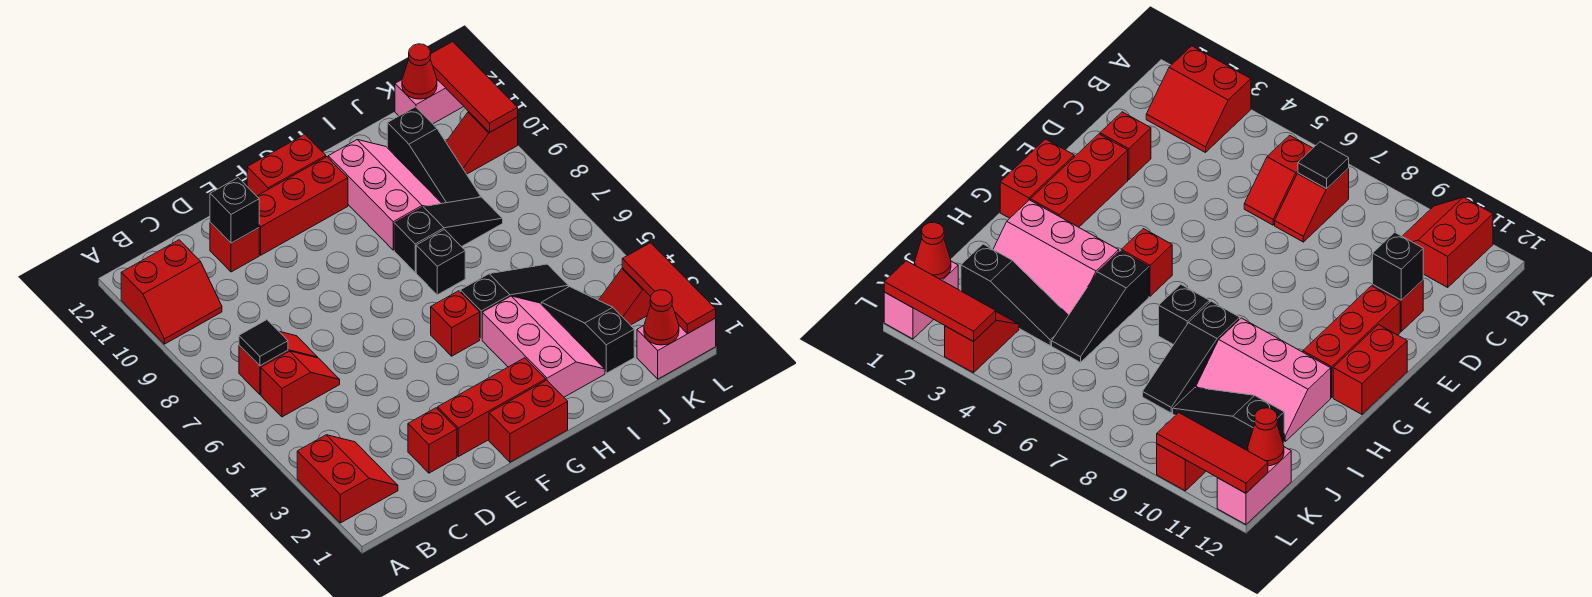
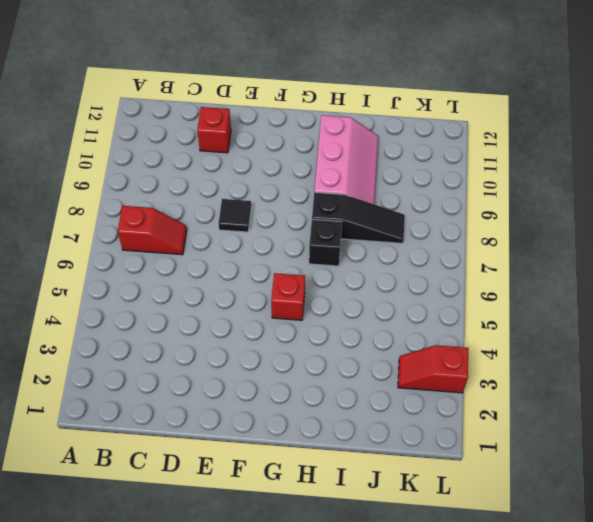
black tile E8 level 1 -> black tile B7 level 2
none -> red slope A2:B3 level 1 top A
none -> red slope A10:B11 level 1 top 11
none -> red slope B6:C6 level 1 top B

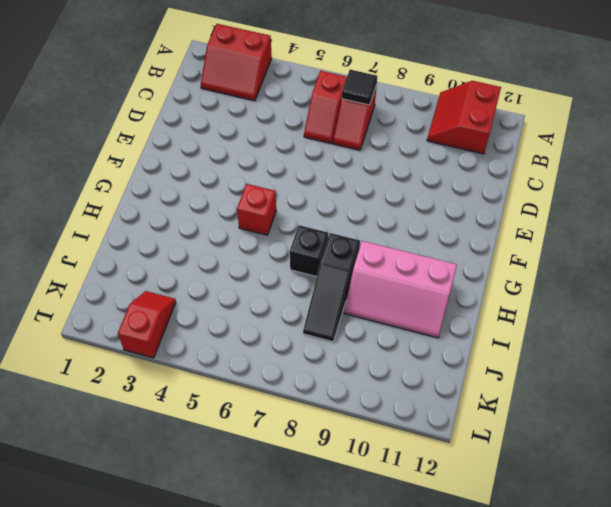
none -> red brick D2 level 1
none -> red brick D11 level 1
none -> red brick E2:G2 level 1

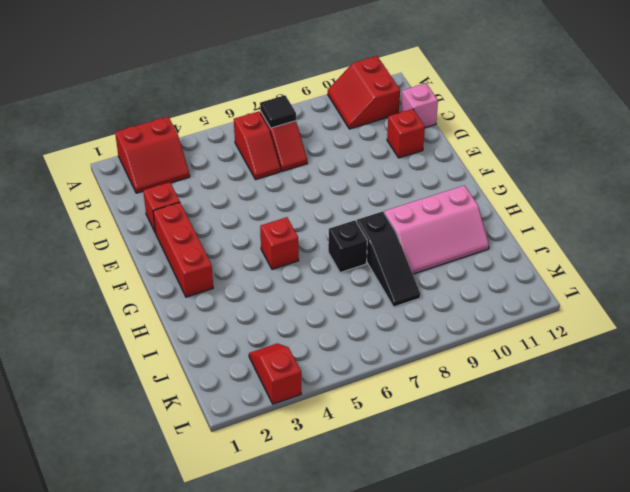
pink brick C12 level 1 -> none
none -> red brick E11:G11 level 1
none -> red brick F1:G1 level 1
none -> red brick F12:G12 level 1

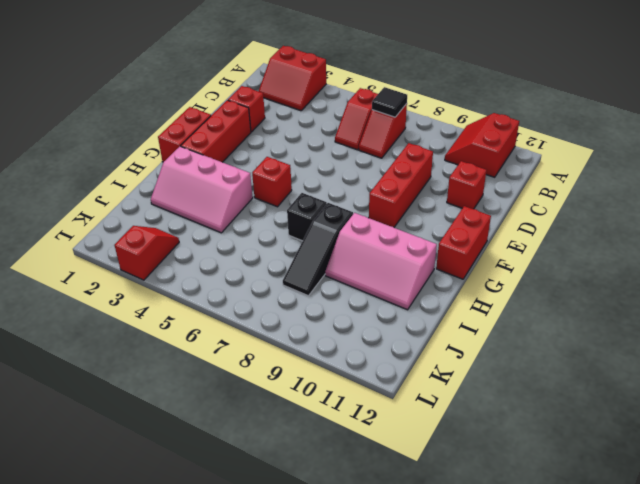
red brick D9:F9 level 1 -> red brick E11:G11 level 1
none -> black slope H5:J5 level 1 top H
none -> black slope J2:J4 level 1 top 2
none -> black slope J9:J11 level 1 top 11

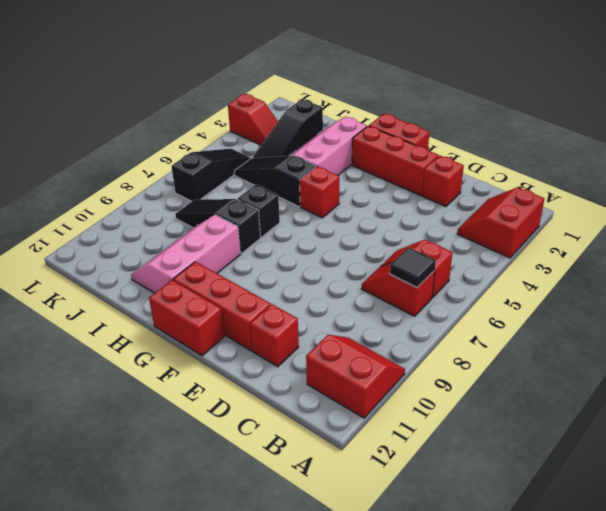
black slope K5:K7 level 1 top 7 -> black slope J9:J11 level 1 top 11
none -> pink brick K1:L1 level 1
none -> red slope K10:L10 level 1 top L
none -> pink brick K12:L12 level 1

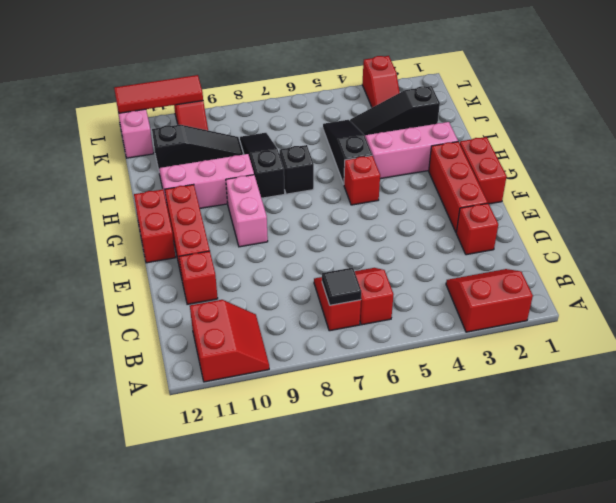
pink brick F9:G9 level 1 -> pink brick K1:L1 level 1
none -> black brick D11 level 2
none -> red cone K1 level 2
none -> red cone K12 level 2

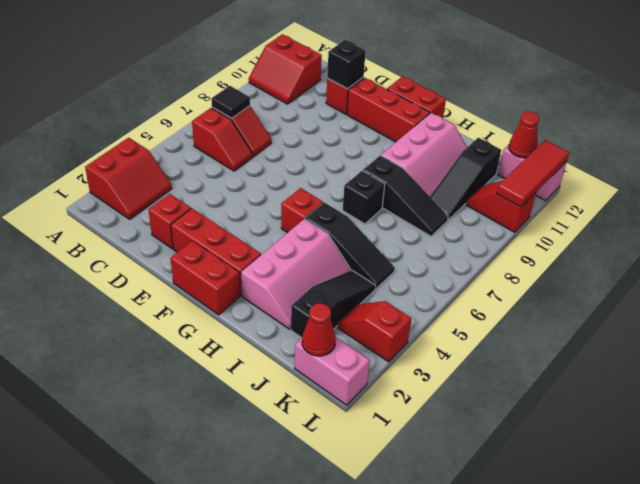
none -> red tile L1:L3 level 2

